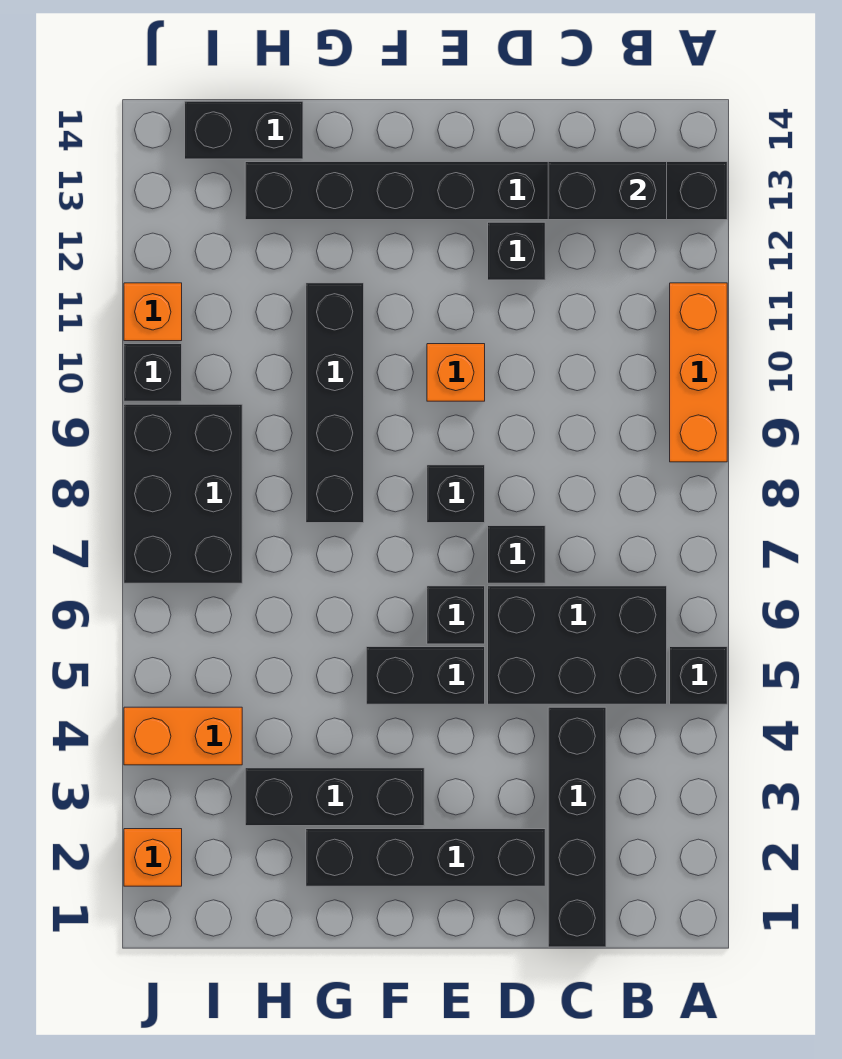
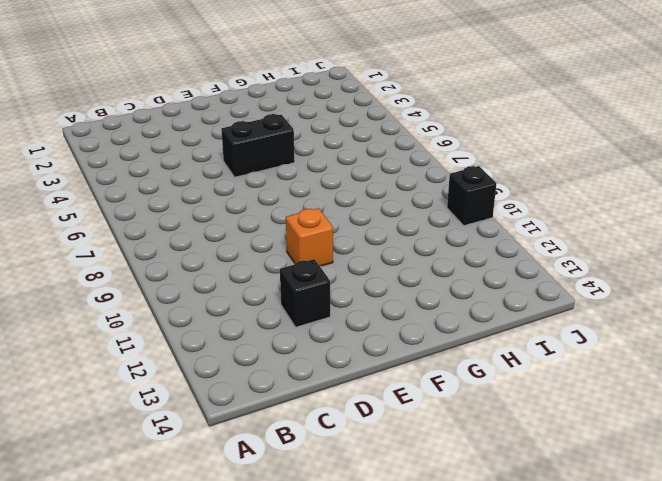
none -> black brick A5 level 1
none -> orange brick A9:A11 level 1
none -> black brick A13:H13 level 1

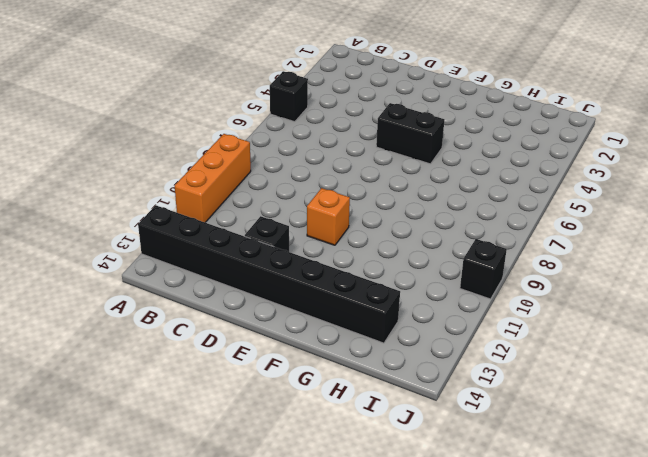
none -> black brick B5:D6 level 1
none -> black brick C1:C4 level 1
none -> black brick D2:G2 level 1

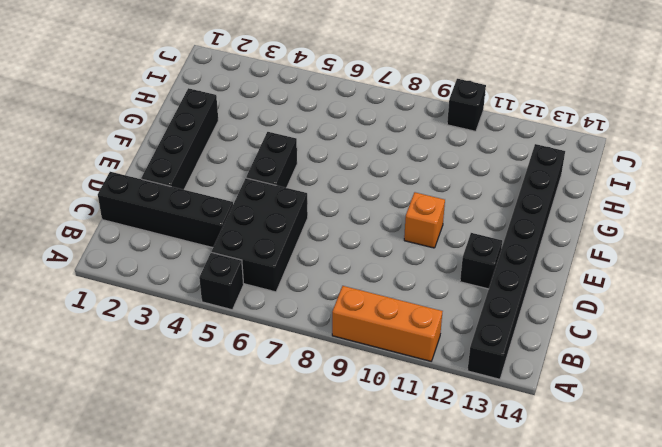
none -> black brick D7 level 1
none -> black brick E6 level 1
none -> black brick E8 level 1

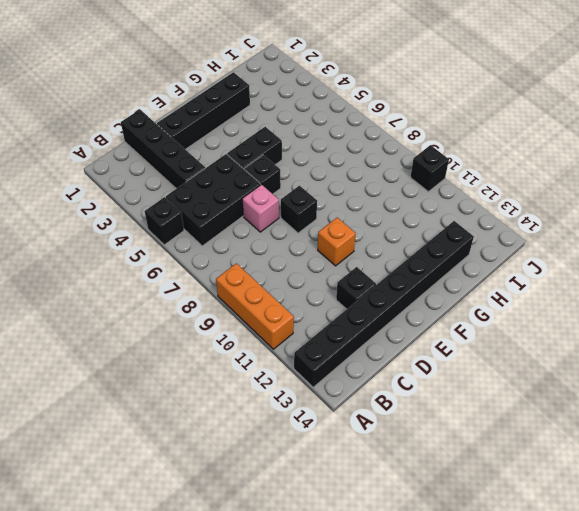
pink brick D7 level 1 -> black brick D7 level 1
none -> black brick F3:H3 level 1
none -> black brick G8:G11 level 1
none -> black brick H14:I14 level 1

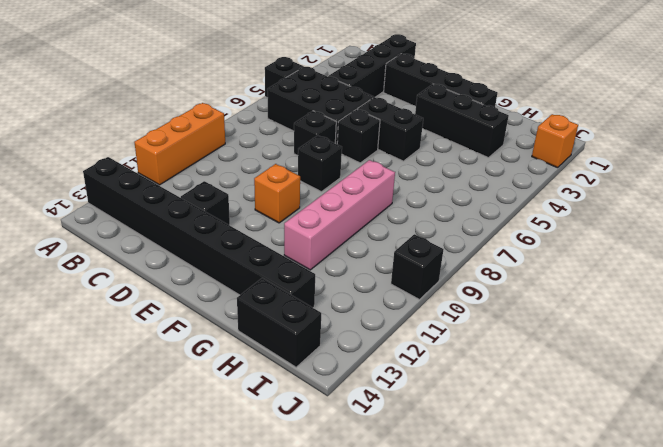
pink brick G8:G11 level 1 -> black brick G8:G11 level 1
none -> orange brick I4:J4 level 1
none -> black brick I7:J9 level 1
none -> orange brick J11 level 1

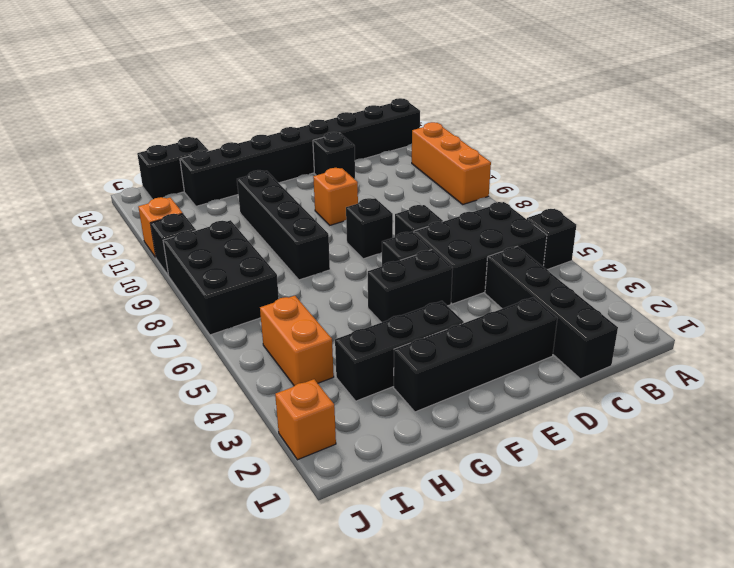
orange brick I4:I5 level 1 -> orange brick I4:J4 level 1
none -> black brick B13:C13 level 2

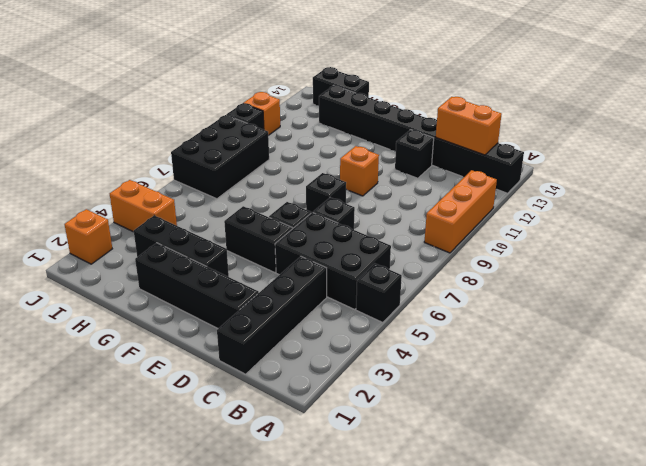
orange brick B13:C13 level 2 -> black brick B13:C13 level 2
none -> black brick G8:G11 level 1

